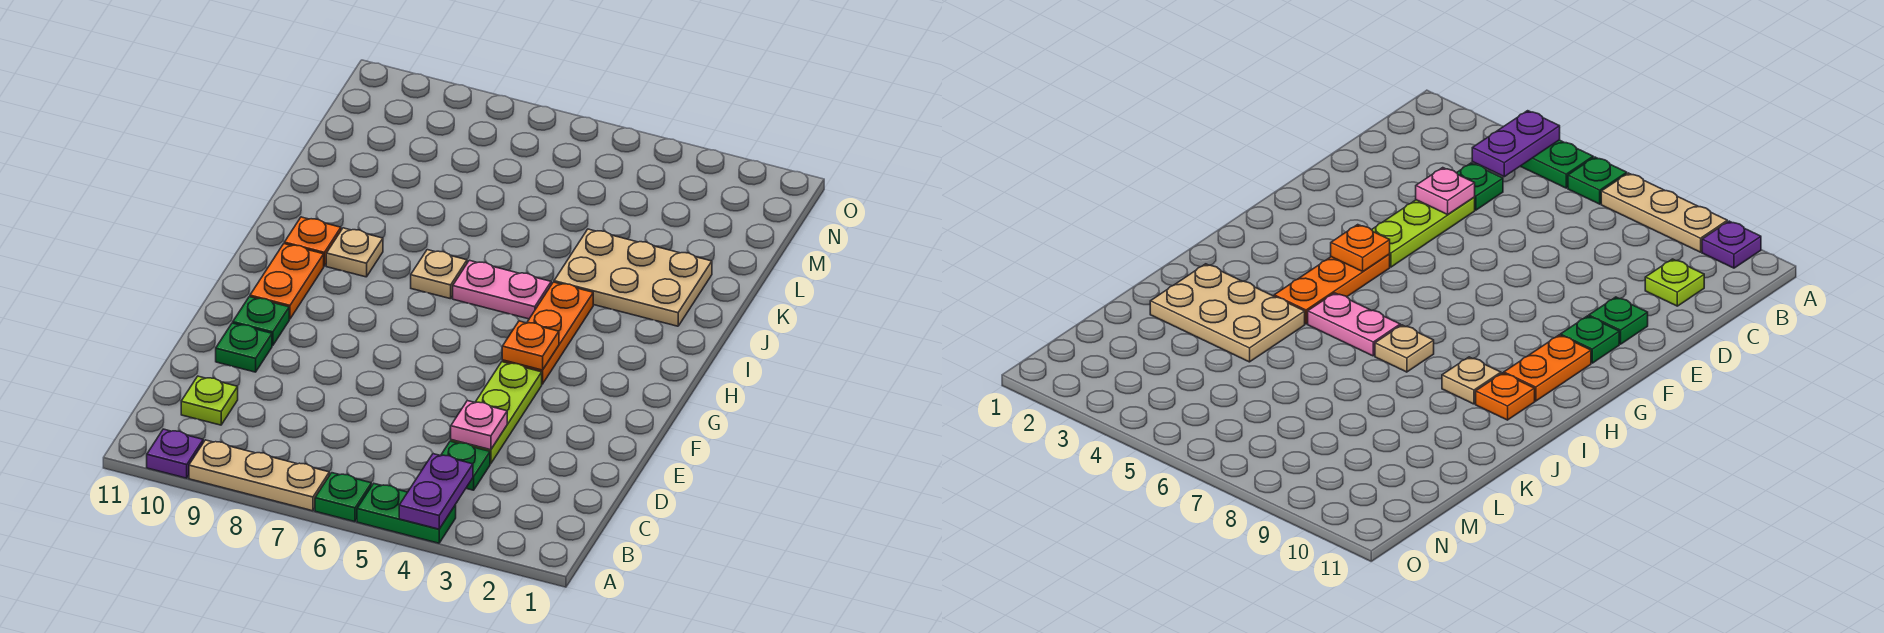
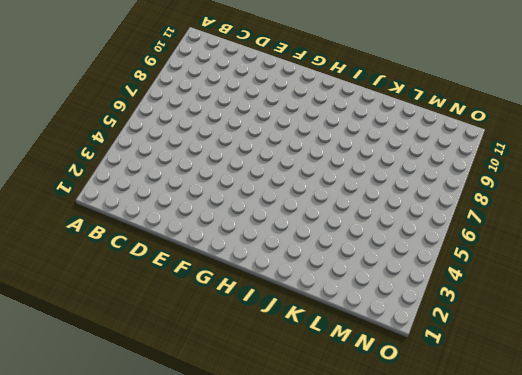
none -> green plate A4:A5 level 1
none -> green plate A6 level 1
none -> tan plate A7:A9 level 1

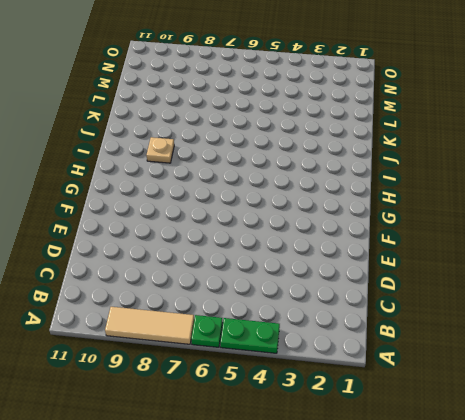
tan tile A7:A9 level 1 -> tan plate A7:A9 level 1
none -> purple plate A10 level 1
none -> green plate C4 level 1
none -> lime plate C10 level 1

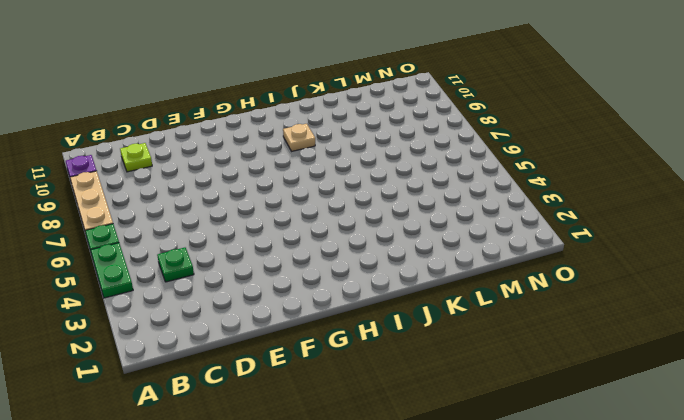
none -> lime plate D4:F4 level 1
none -> green plate E10 level 1
none -> green plate F10 level 1

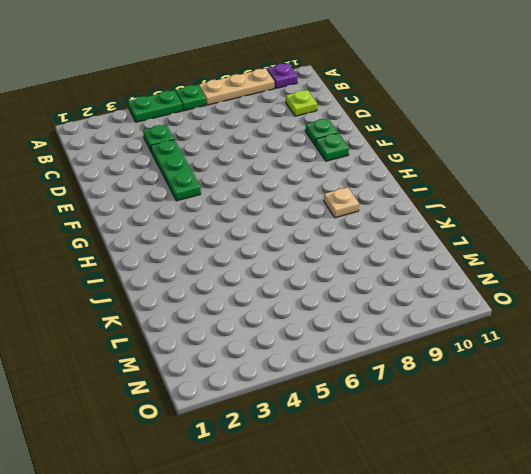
green plate D4:F4 level 1 -> lime plate D4:F4 level 1
none -> orange plate G4:I4 level 1
none -> orange plate G10:H10 level 1
none -> pink plate I5:I6 level 1

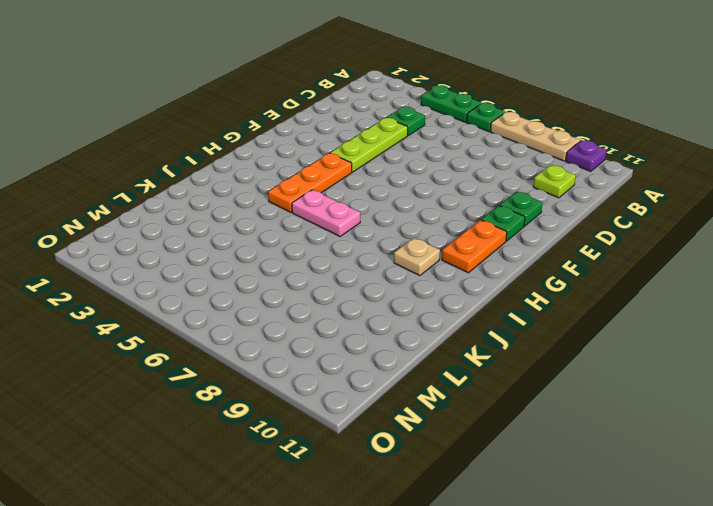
none -> tan plate I7 level 1
none -> orange plate I10 level 1
none -> tan plate J2:K4 level 1

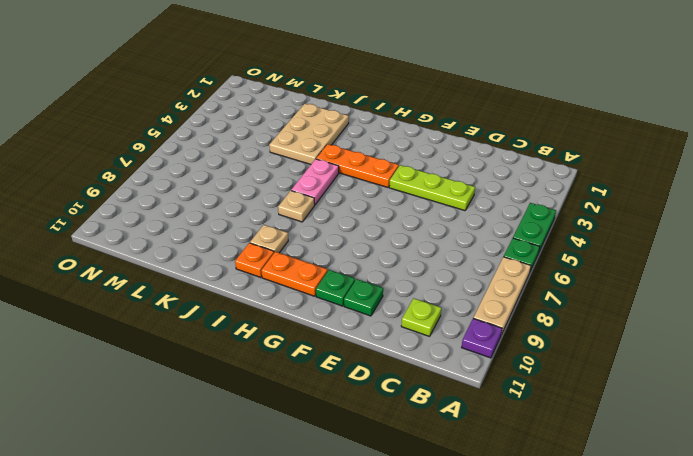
none -> green plate C4 level 1
none -> purple plate A4:B4 level 2
none -> pink plate D4 level 2

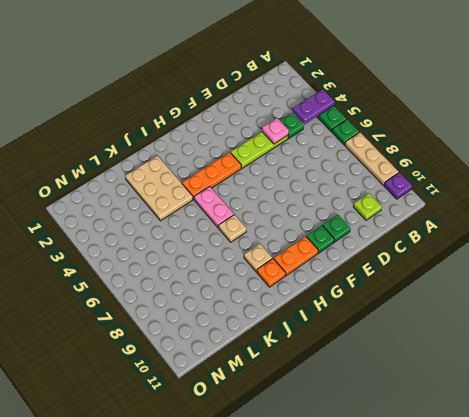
none -> orange plate G4 level 2

